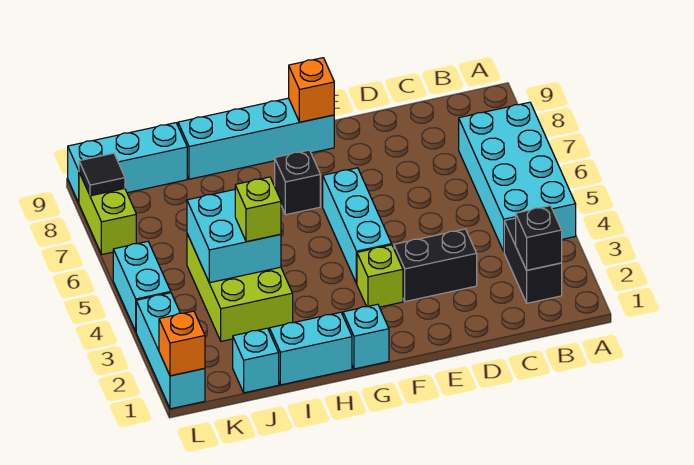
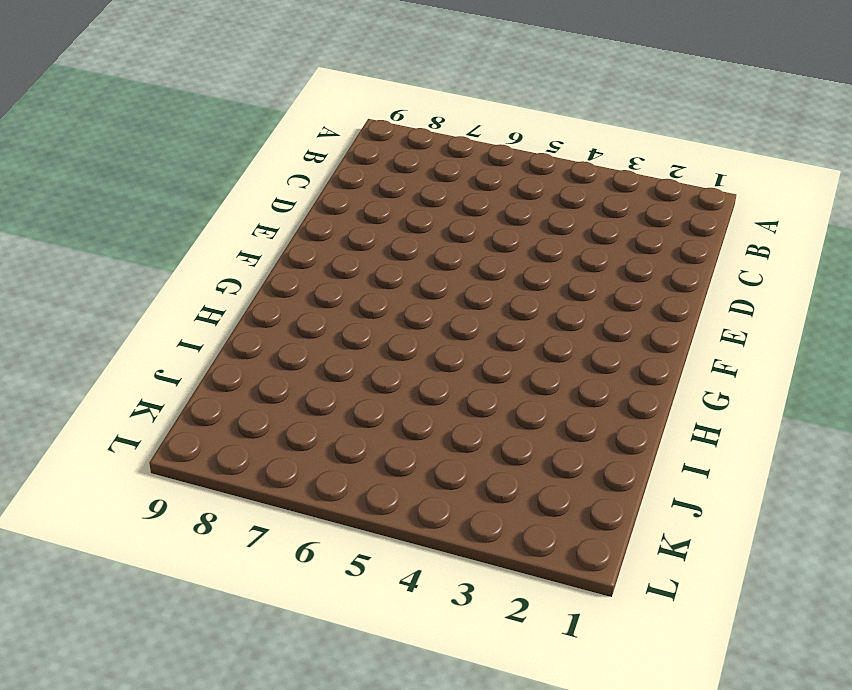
none -> cyan brick A4:B7 level 1
none -> black brick B2:B3 level 1
none -> black brick D3:E3 level 1

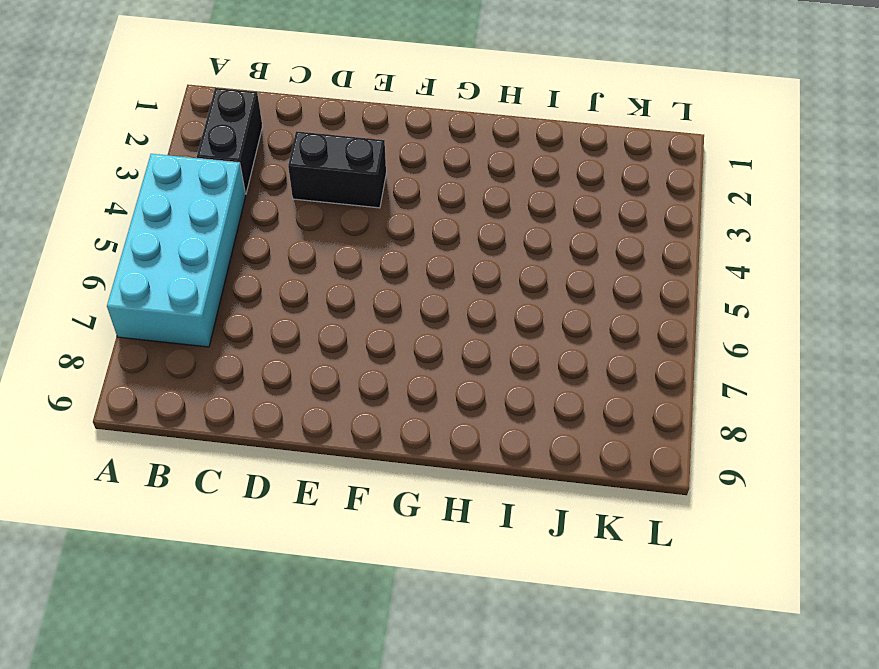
none -> lime brick F3 level 1
none -> cyan brick F4:F6 level 1
none -> cyan brick F9:I9 level 1

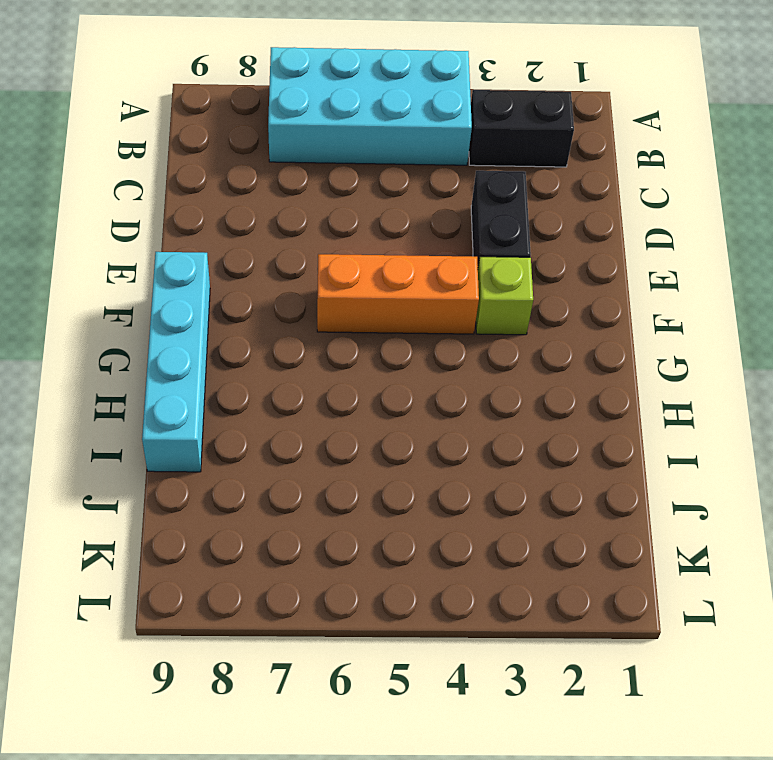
orange brick F4:F6 level 1 -> cyan brick F4:F6 level 1
none -> cyan brick G1 level 1
none -> black brick G7 level 1
none -> cyan brick H1:I1 level 1

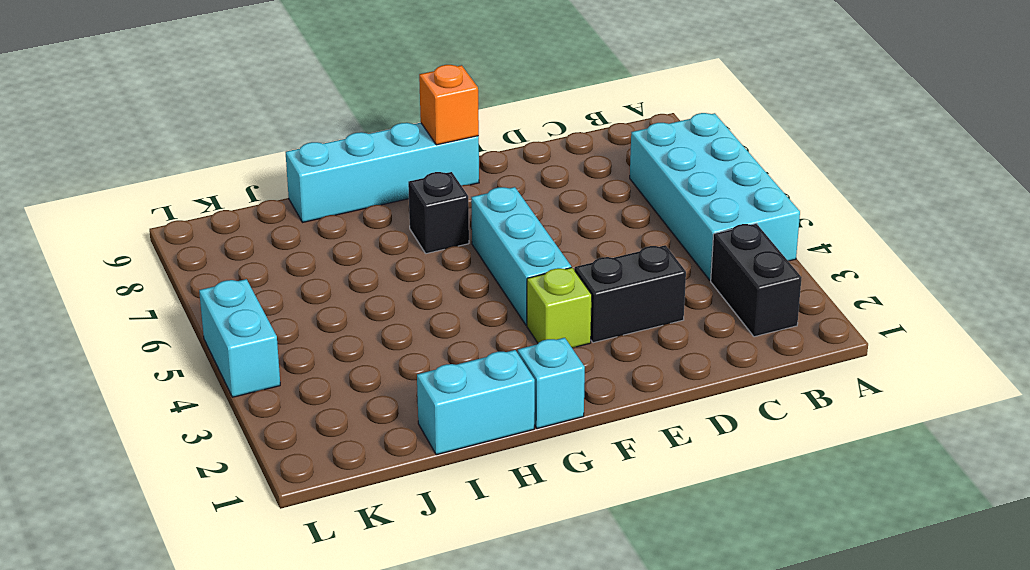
none -> lime brick I3:J5 level 1
none -> cyan brick J1 level 1
none -> cyan brick J9:L9 level 1

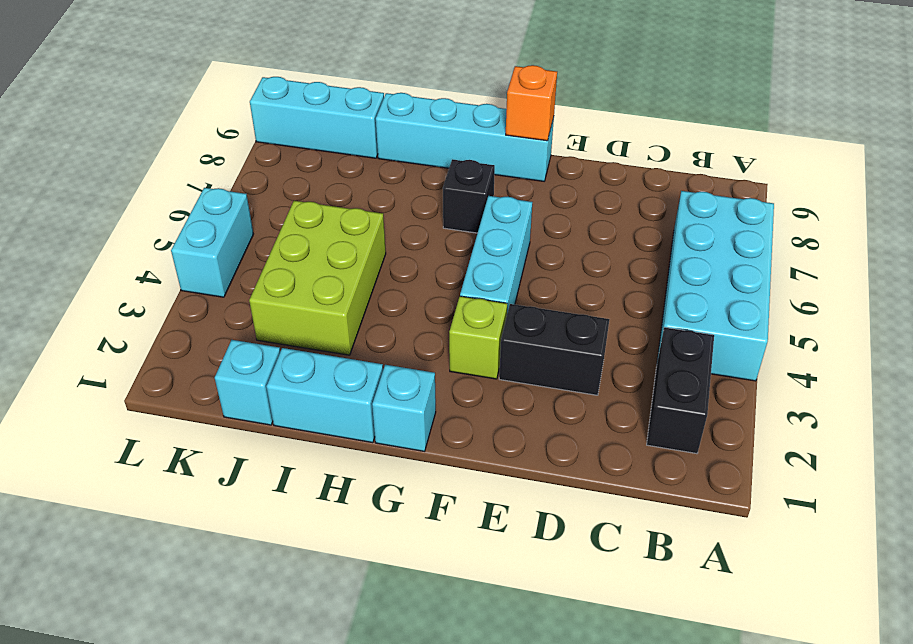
none -> cyan brick L1:L3 level 1
none -> lime brick L7:L8 level 1
none -> black brick B2 level 2

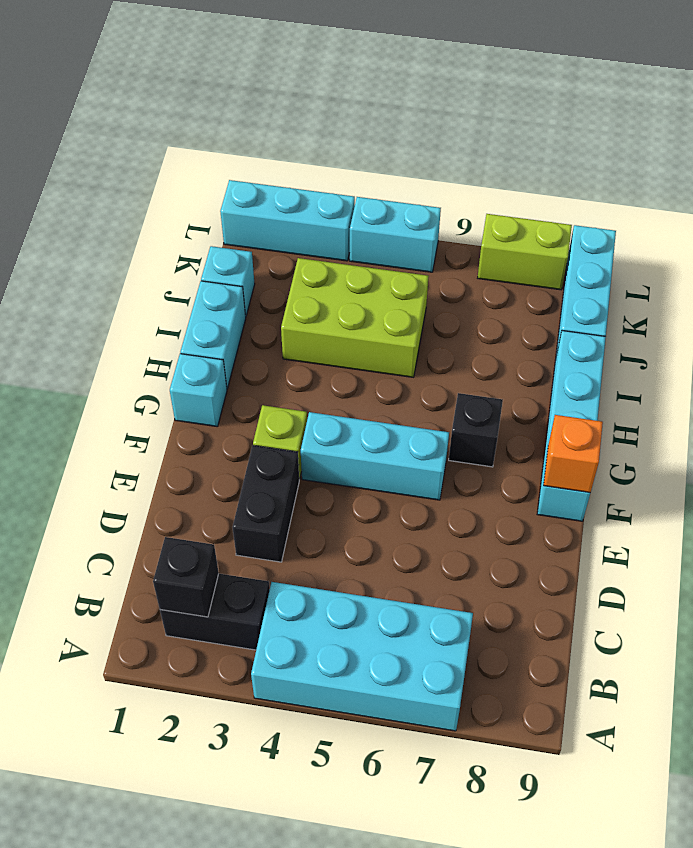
none -> cyan brick I4:J5 level 2
none -> orange brick L1 level 2
none -> black tile L8 level 2

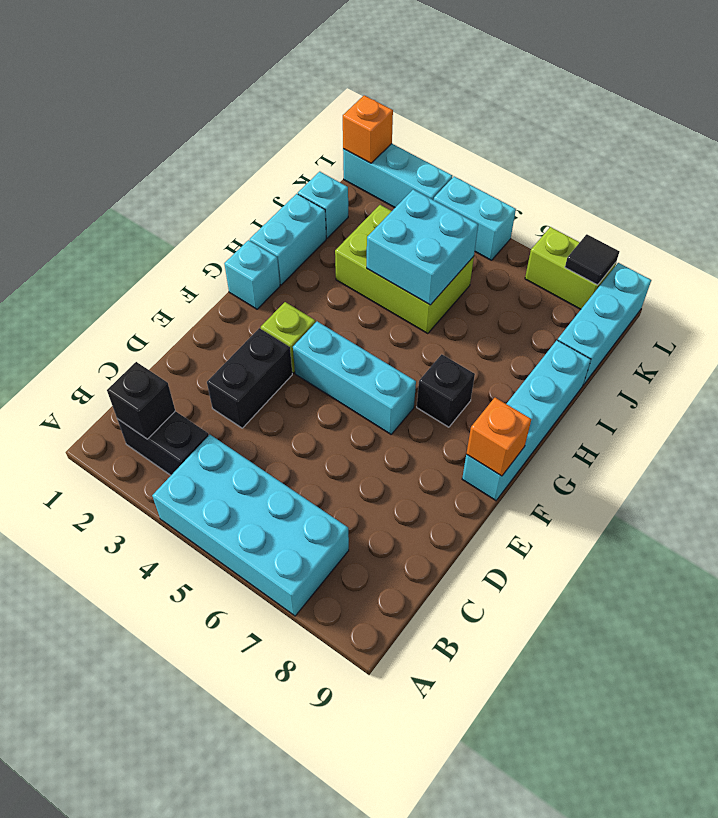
none -> lime brick I4 level 3

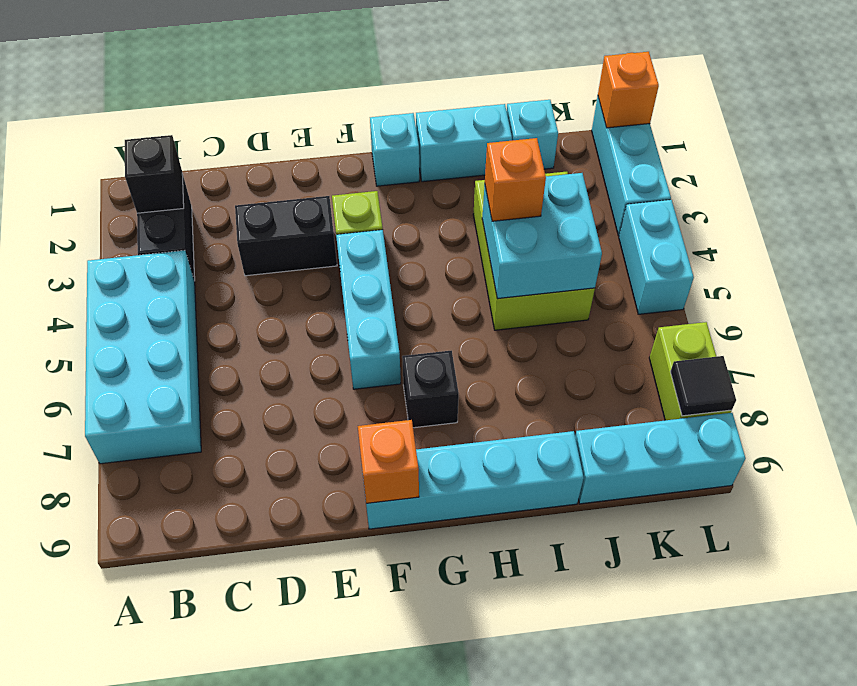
orange brick I4 level 3 -> lime brick I4 level 3

